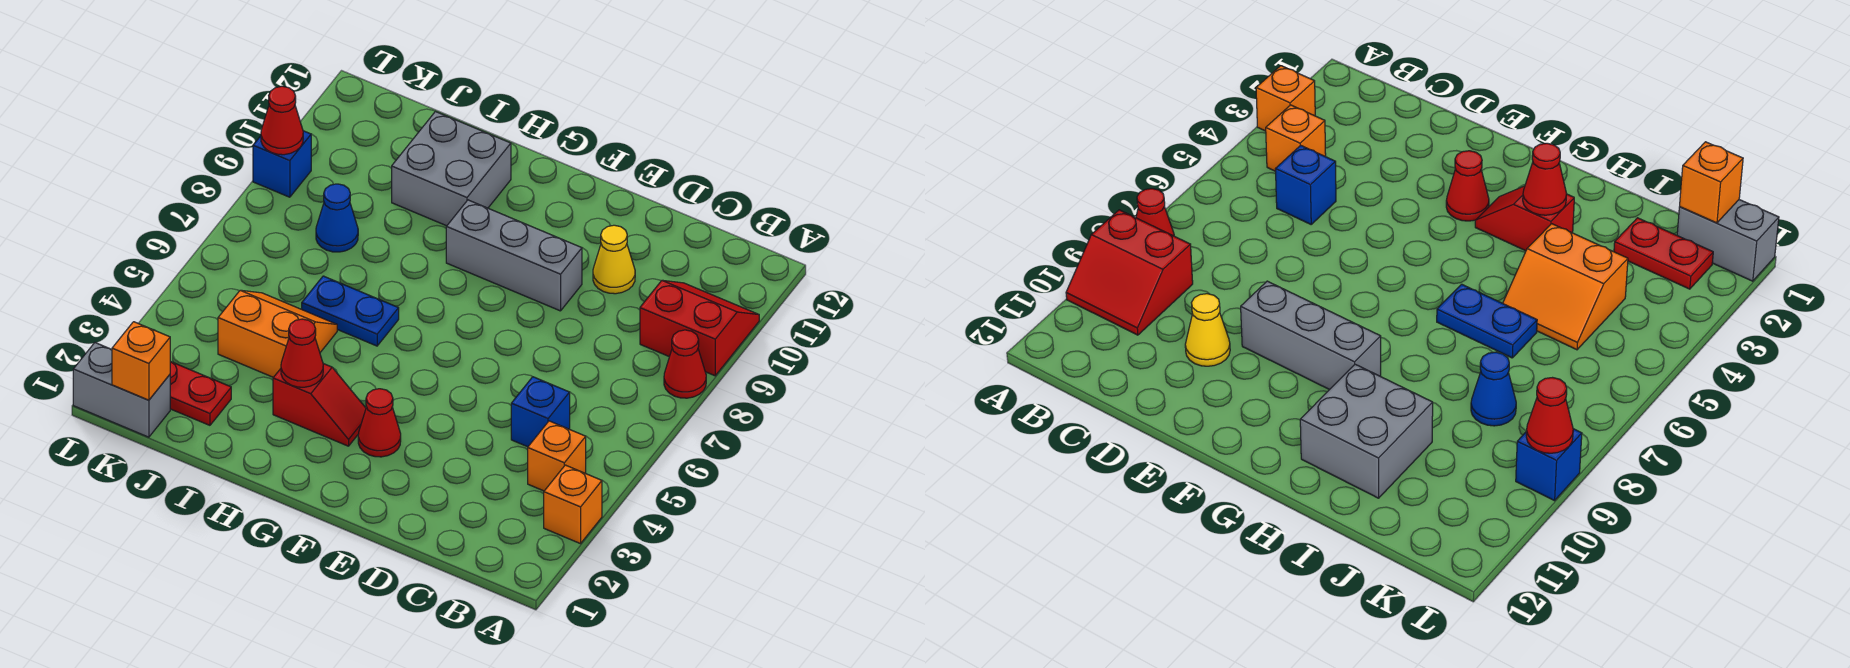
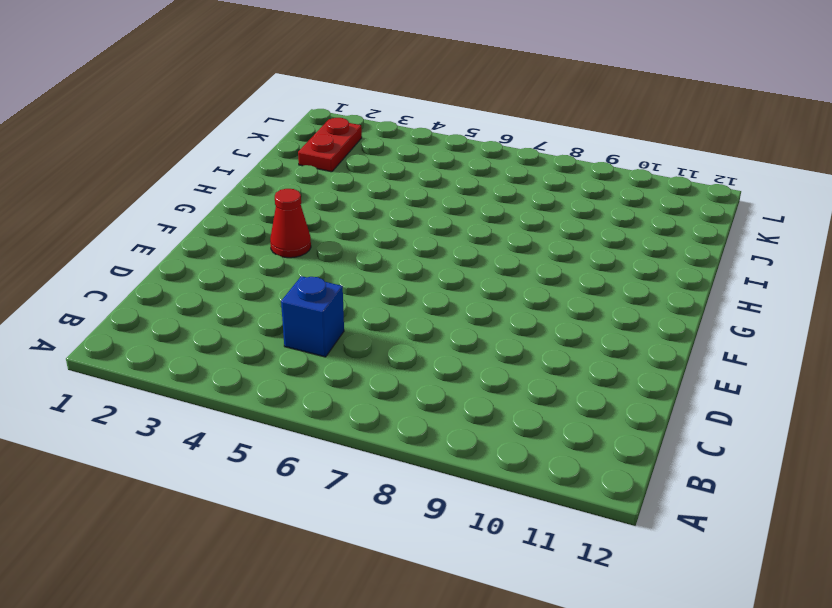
none -> orange brick A3 level 1
none -> red cone A8 level 1
none -> red slope A9:B10 level 1 top 9

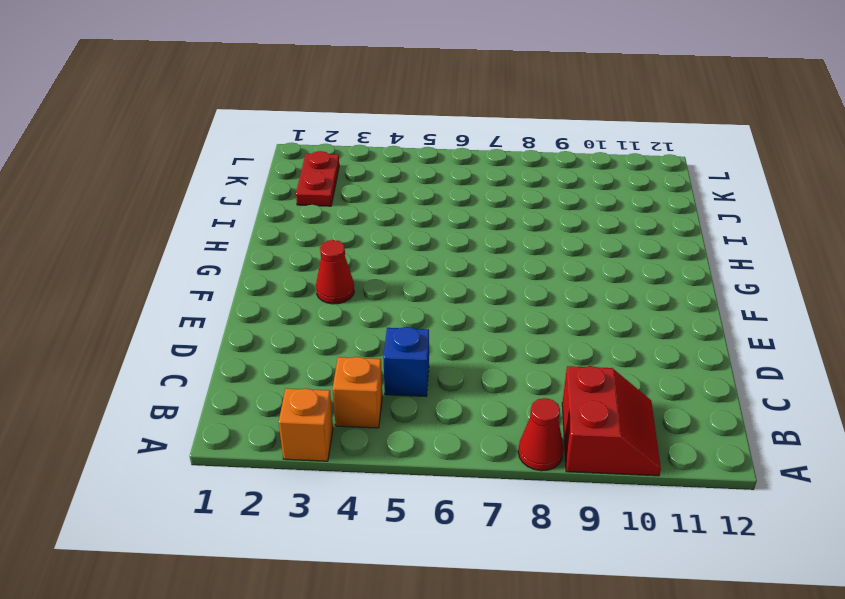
none -> yellow cone D10 level 1
none -> grey brick E9:G9 level 1
none -> red slope G3:H3 level 1 top H

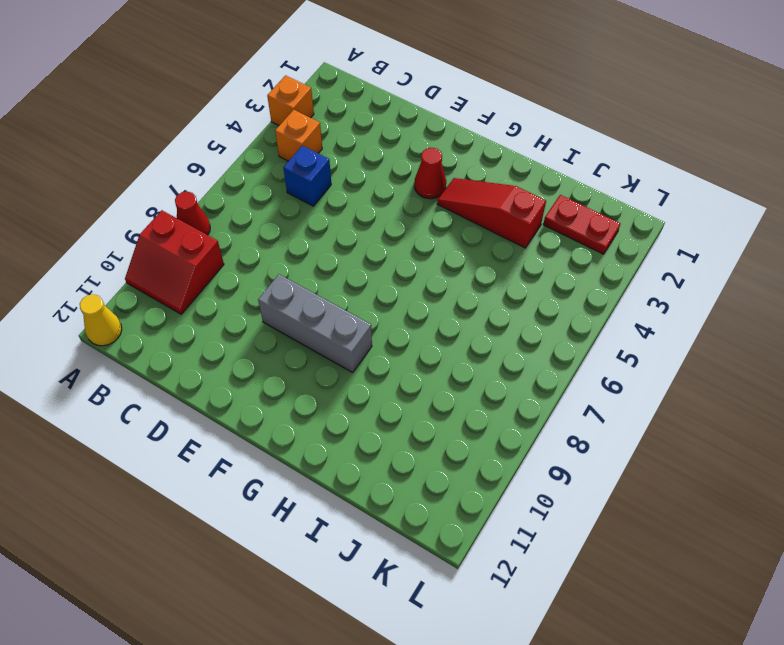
yellow cone A12 level 1 -> yellow cone D10 level 1
red slope G3:I3 level 1 top I -> red slope G3:H3 level 1 top H
none -> blue plate H6:I6 level 1
none -> grey brick H10:I11 level 1
none -> orange slope I4:J5 level 1 top 4

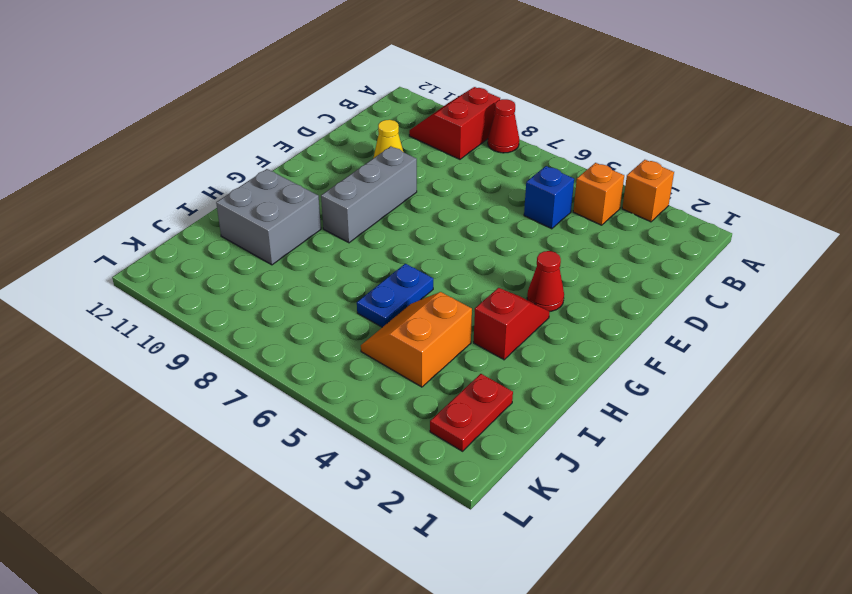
none -> blue cone J8 level 1
none -> grey brick K1:L1 level 1
none -> blue brick L9 level 1

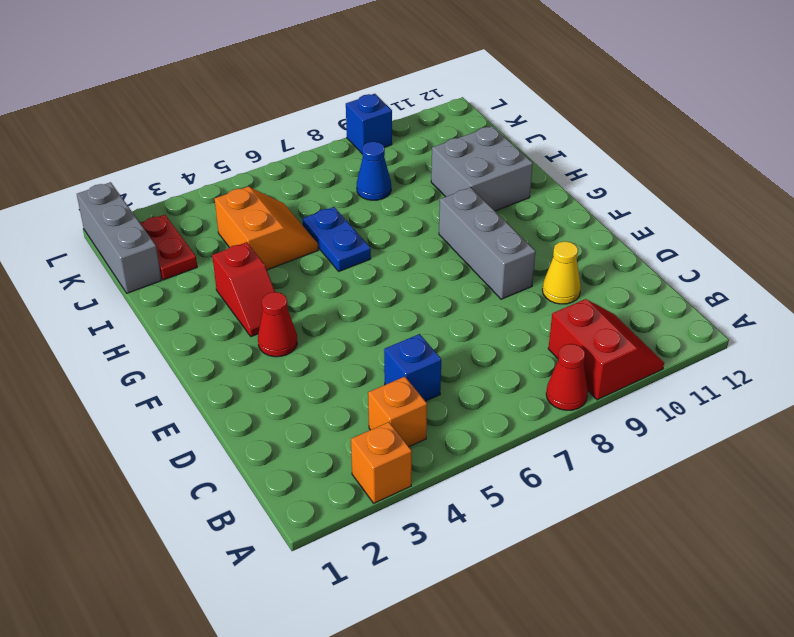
grey brick J1:L1 level 1 -> grey brick K1:L1 level 1
none -> red cone H3 level 2
none -> orange brick K1 level 2
none -> red cone L9 level 2

